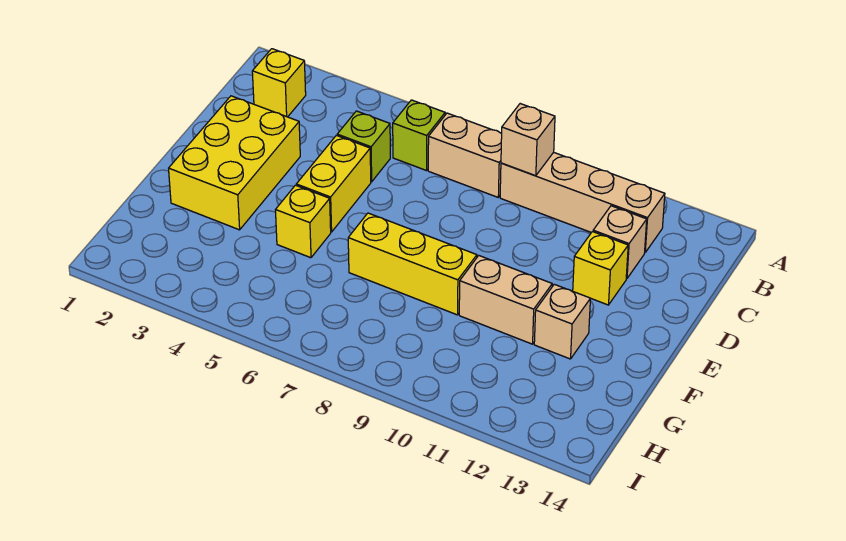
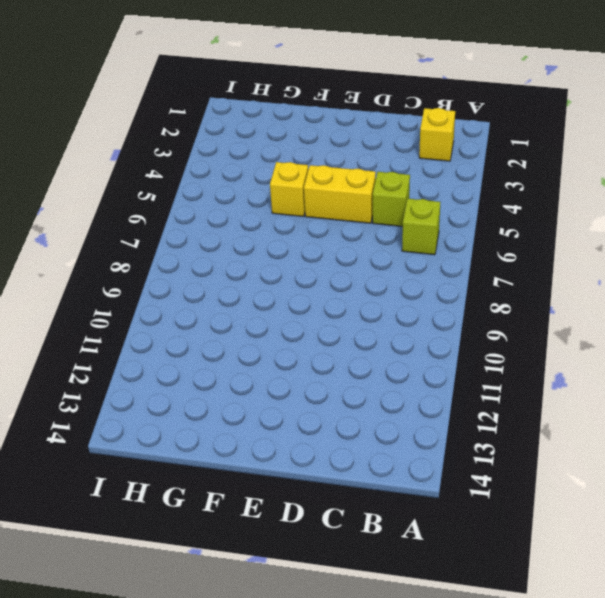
none -> tan brick B7:B8 level 1
none -> tan brick B9:B12 level 1
none -> tan brick C12 level 1

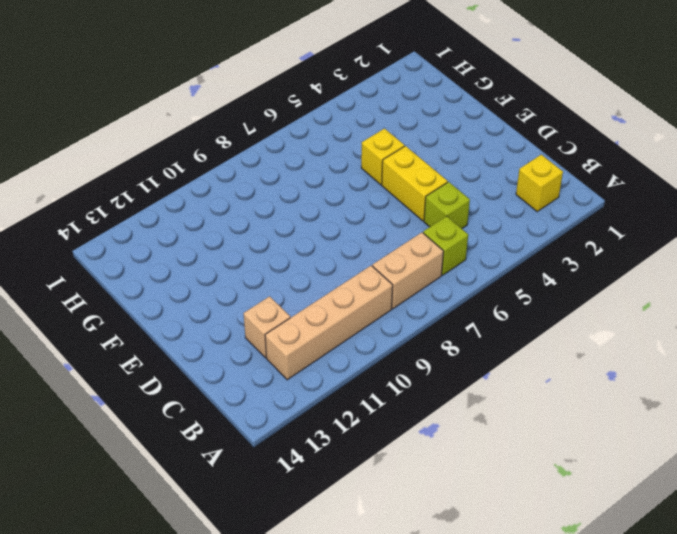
none -> yellow brick D2:F3 level 1
none -> yellow brick D12 level 1
none -> yellow brick F7:F9 level 1

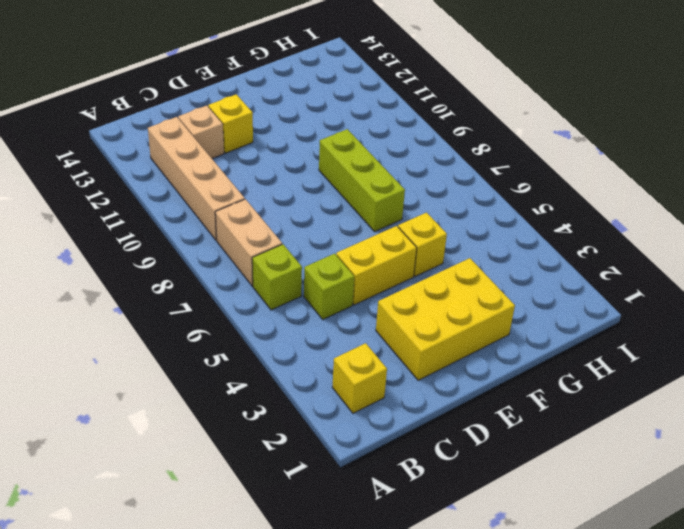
lime brick F7:F9 level 1 -> yellow brick F7:F9 level 1
none -> tan brick F10:F11 level 1
none -> tan brick F12 level 1
none -> tan brick B9 level 2

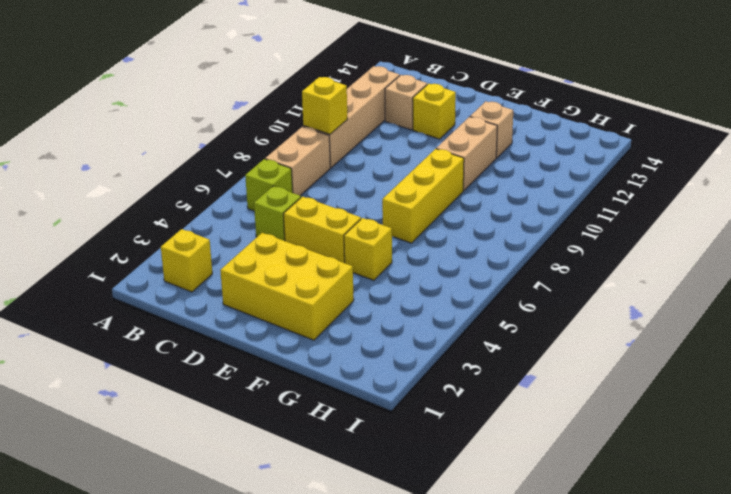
yellow brick B9 level 2 -> tan brick B9 level 2

